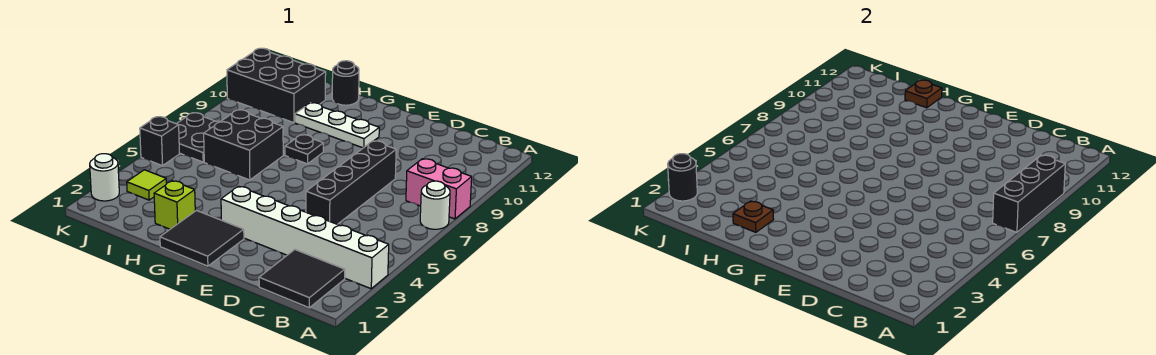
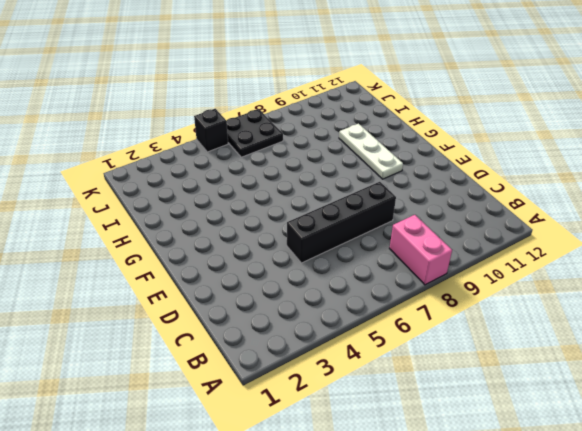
none -> white brick A3:F3 level 1
none -> white round brick A7 level 1
none -> black tile B1:C2 level 1

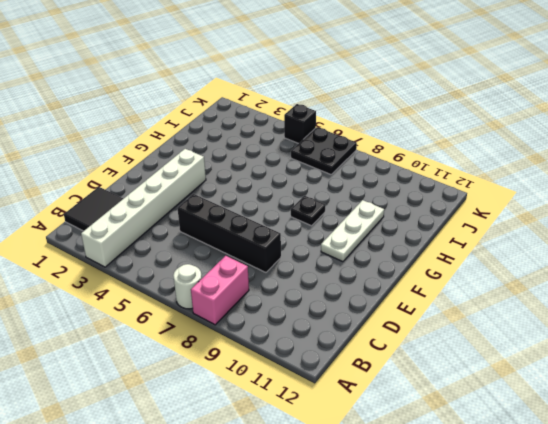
none -> black tile F1:G2 level 1
none -> lime brick H2 level 1
none -> black brick H6:I7 level 1

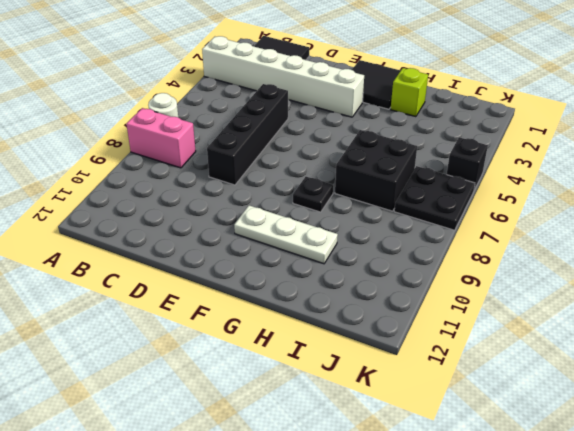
none -> black round brick H12 level 1
none -> black brick I10:K11 level 1
none -> lime tile J3 level 1

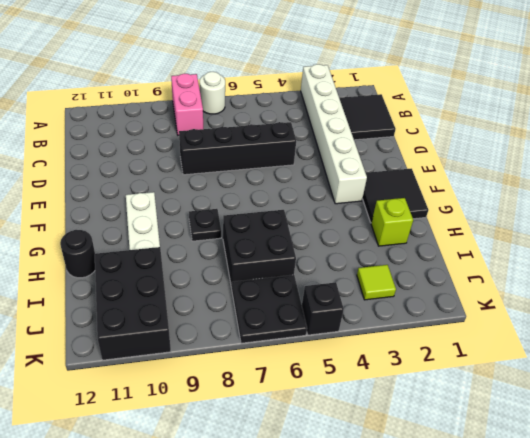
none -> white round brick K2 level 1
none -> black brick A7:A9 level 2
none -> brown plate H2 level 2

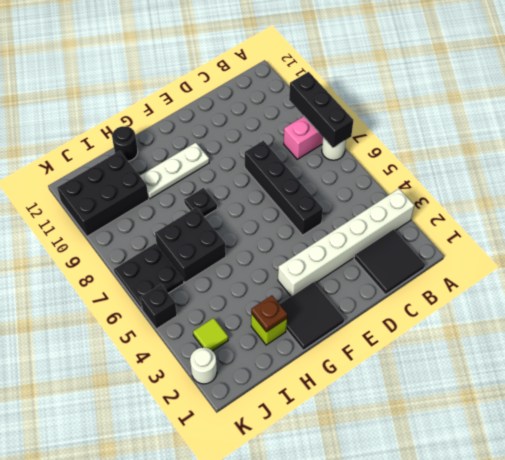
none -> brown plate H12 level 2
none -> black round brick K2 level 2

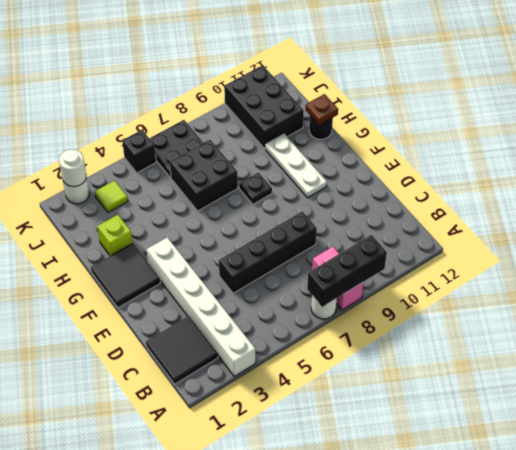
white round brick K2 level 2 -> black round brick K2 level 2
none -> brown plate H2 level 2

